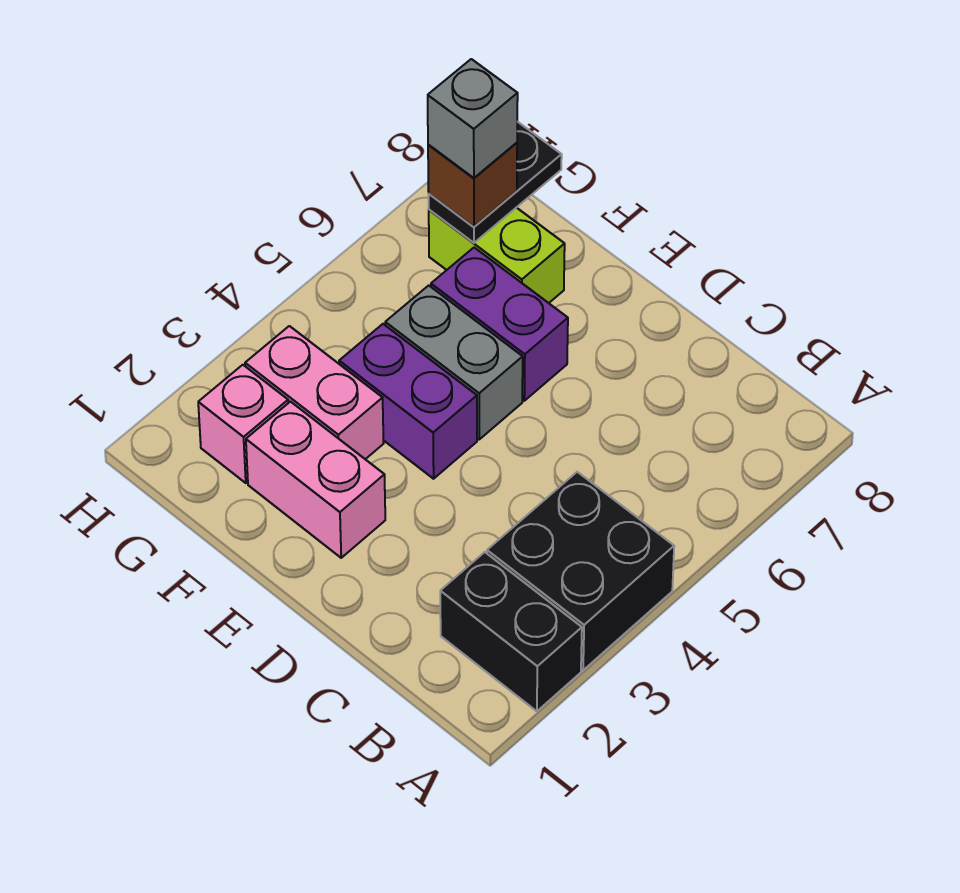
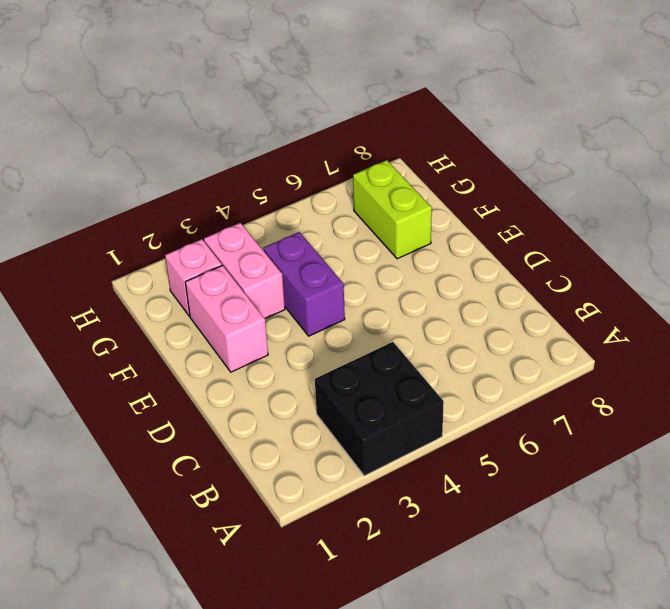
none -> black brick A2:B2 level 1
none -> grey brick E5:F5 level 1
none -> purple brick E6:F6 level 1

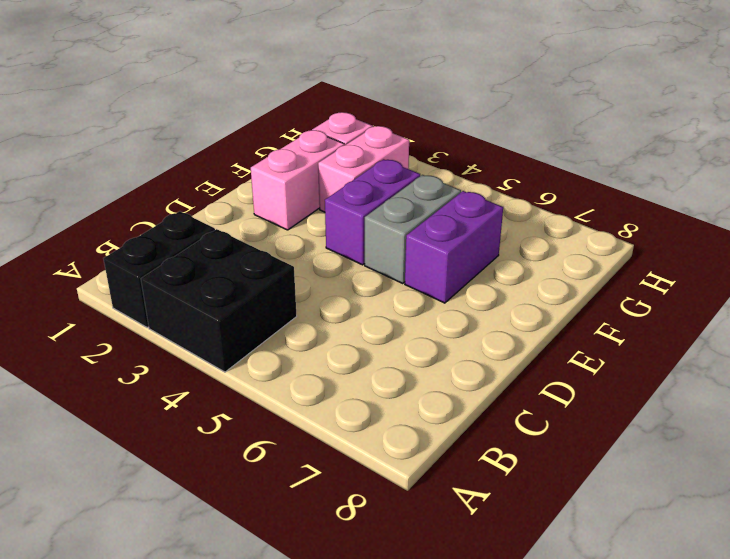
none -> lime brick F7:G7 level 1
none -> black plate G7:G8 level 2
none -> brown brick G7 level 3

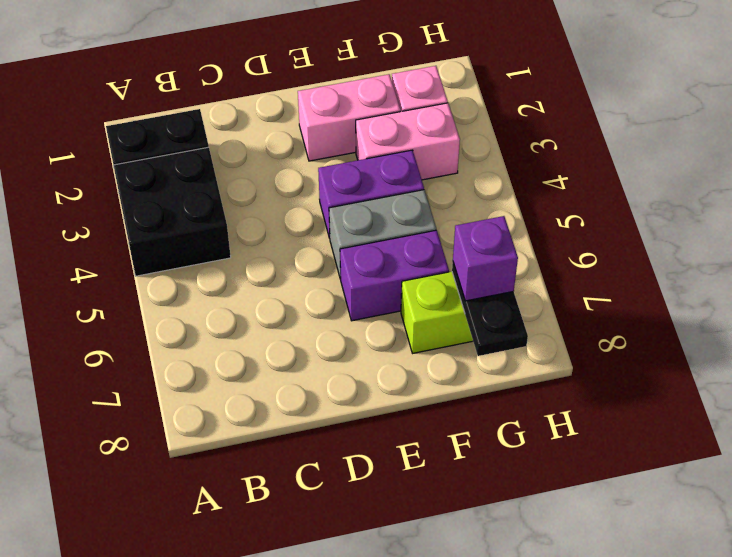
purple brick G7 level 3 -> brown brick G7 level 3
none -> grey brick G7 level 4

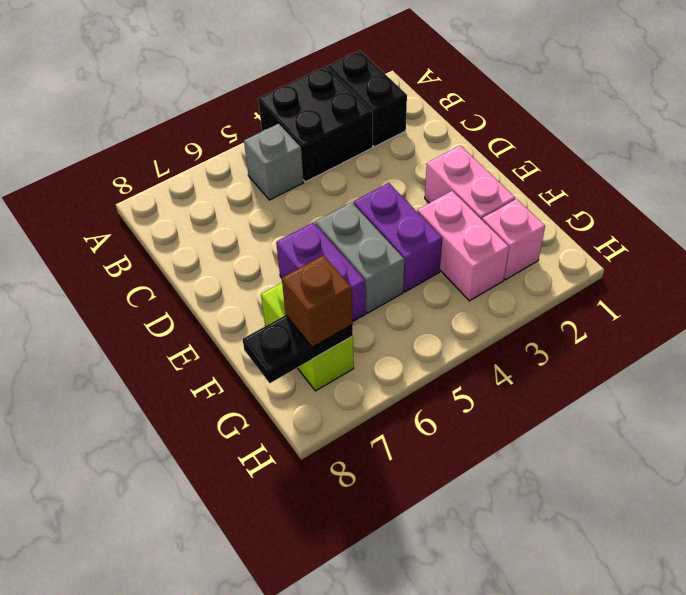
grey brick B5 level 1 -> grey brick G7 level 4

